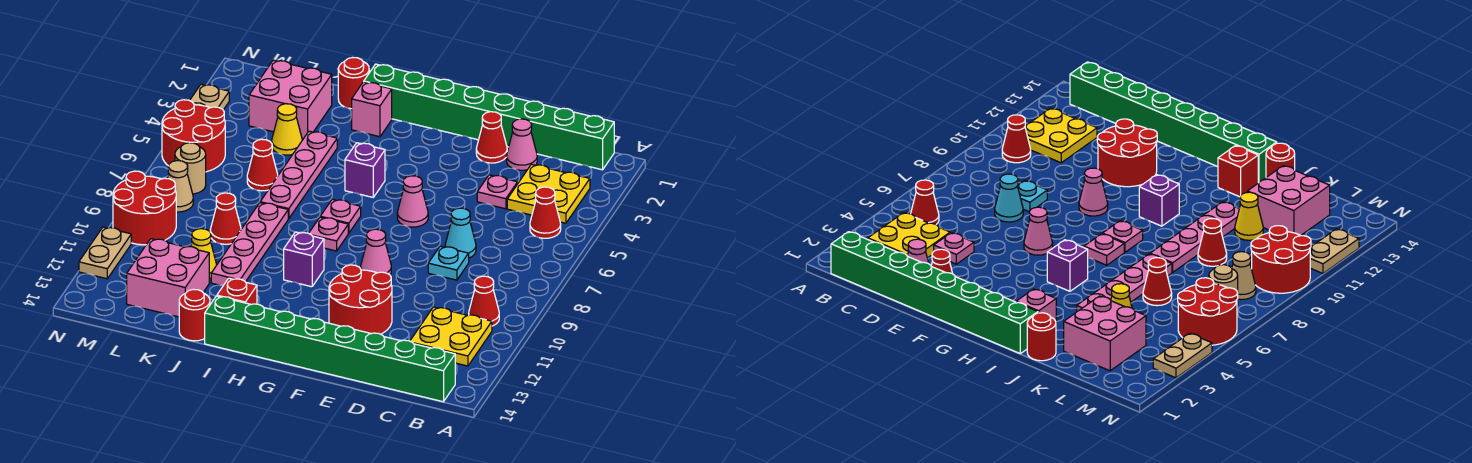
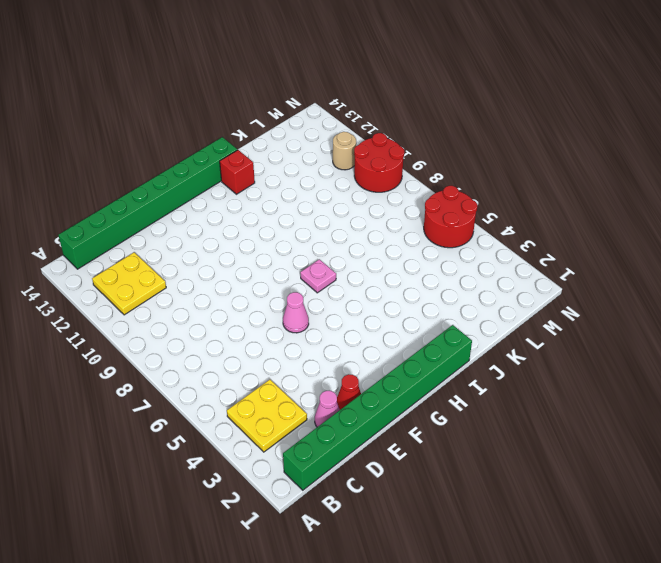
tan round brick M11 level 1 -> tan round brick M7 level 1
none -> red cone B5 level 1
none -> red cone B10 level 1
none -> pink plate D4 level 1
none -> cyan cone D7 level 1

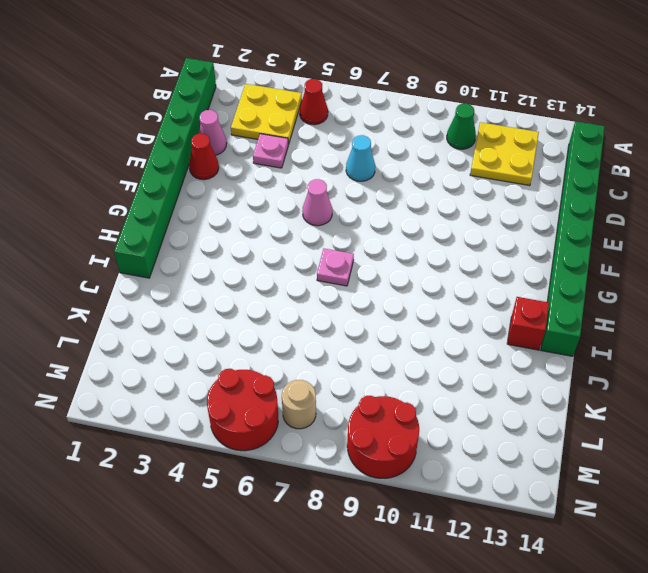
green cone B10 level 1 -> red cone B10 level 1
none -> cyan plate D8 level 1
none -> red round brick E11:F12 level 1
none -> pink cone F9 level 1
none -> purple brick H5 level 1

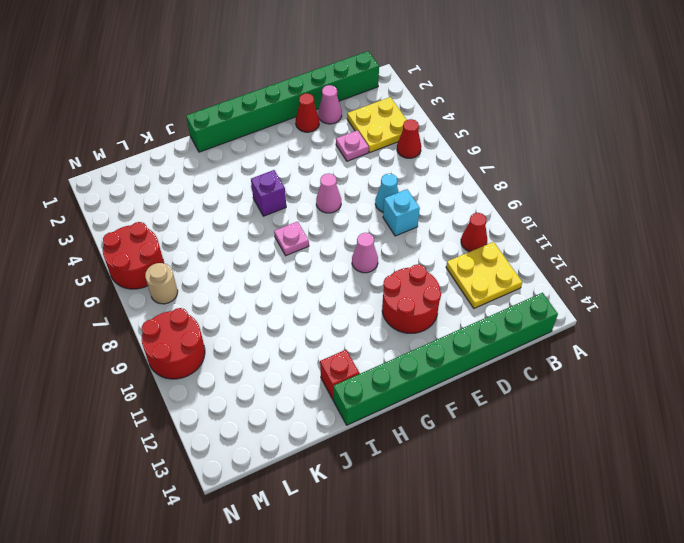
cyan brick D8 level 1 -> cyan plate D8 level 1
none -> pink plate H8 level 1
none -> purple brick H10 level 1
none -> pink brick I2 level 1
none -> red round brick J1 level 1

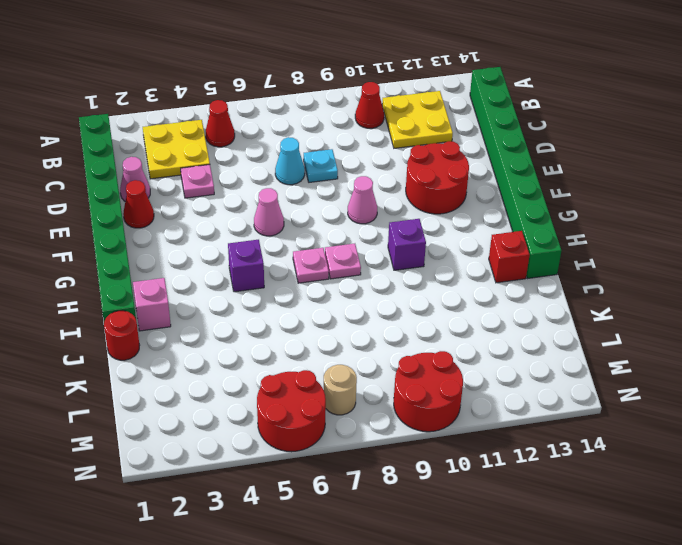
none -> pink plate J4:J7 level 1
none -> pink plate J8:J11 level 1
none -> red round brick J14 level 1
none -> pink brick K2:L3 level 1

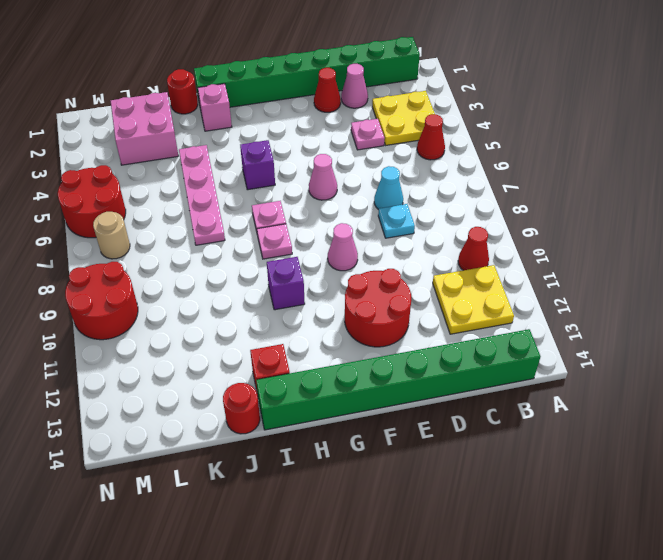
none -> pink plate J8:J11 level 1
none -> yellow cone K4 level 1
none -> red cone K6 level 1
none -> red cone K9 level 1

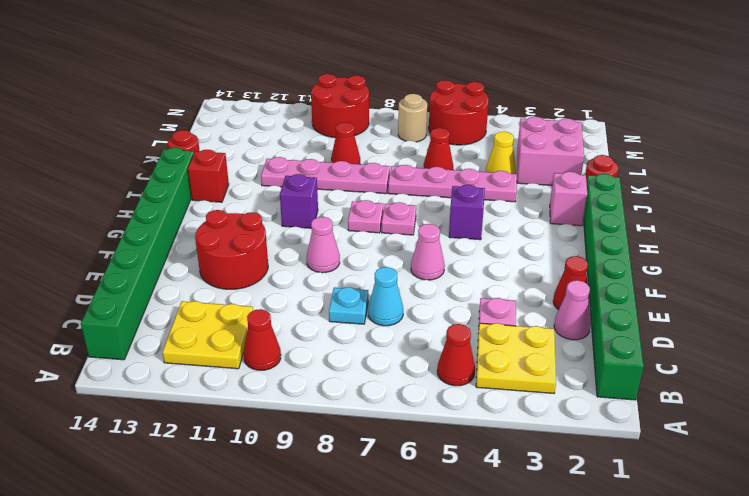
none -> yellow cone K11 level 1
none -> pink brick K12:L13 level 1
none -> tan cone M8 level 1
none -> tan plate N3:N4 level 1

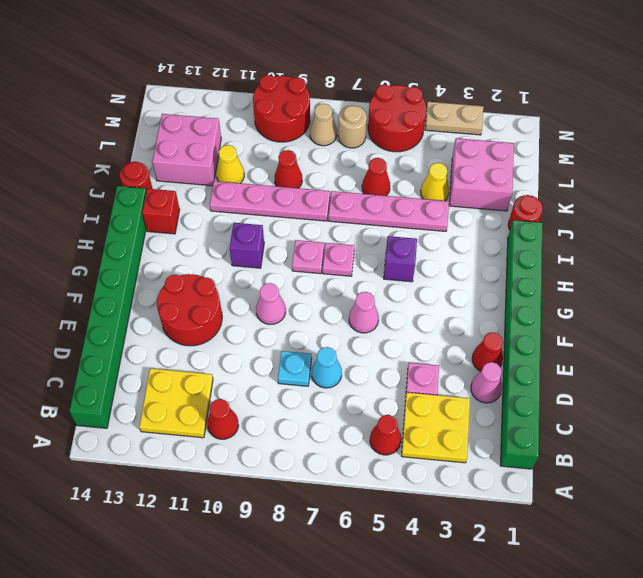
none -> pink brick I2 level 1
none -> tan plate N11:N12 level 1

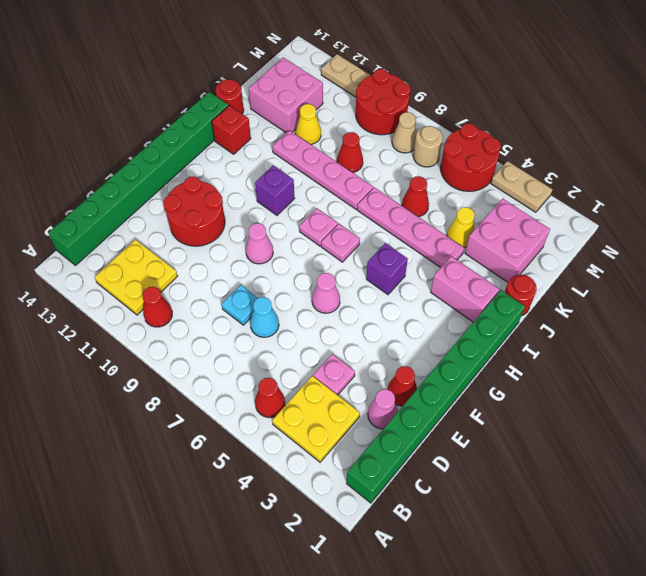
pink brick I2:I3 level 1 -> pink brick I2 level 1

